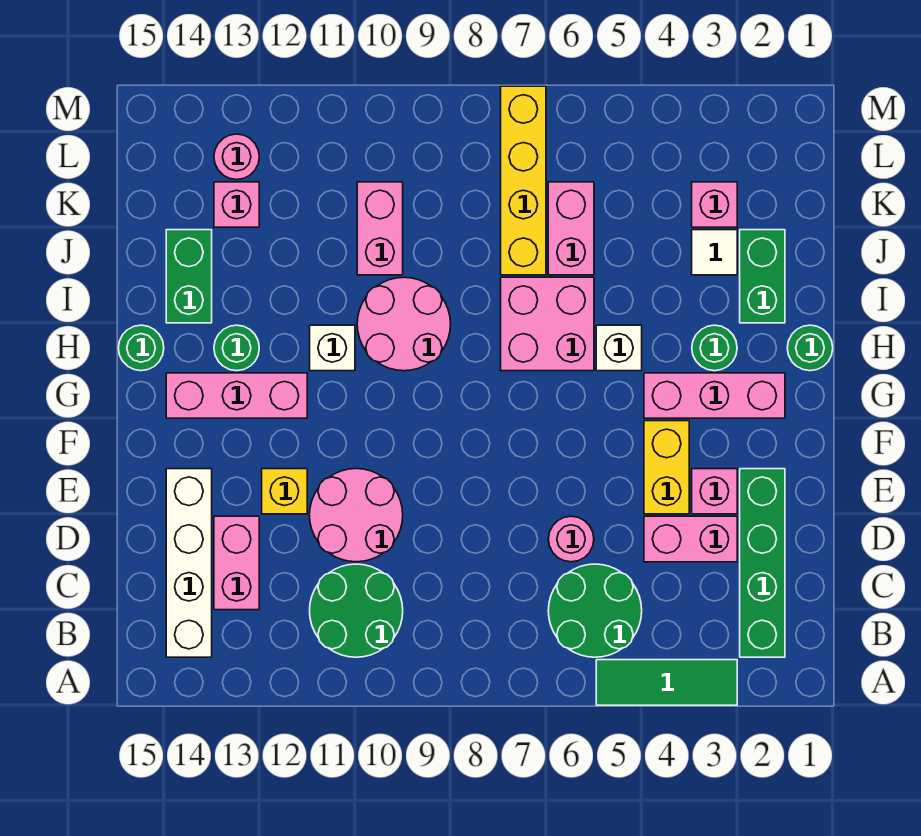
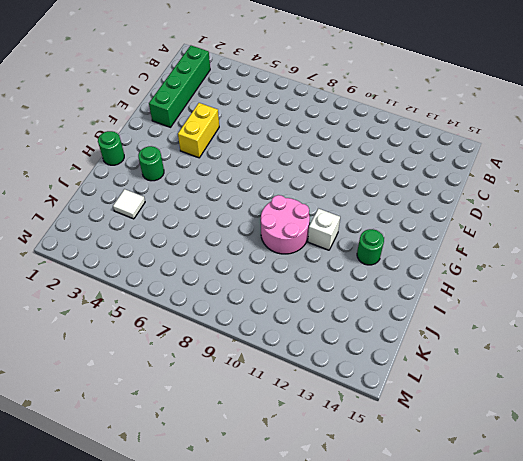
none -> green tile A3:A5 level 1
none -> green round brick B5:C6 level 1
none -> green round brick B10:C11 level 1
none -> white brick B14:E14 level 1

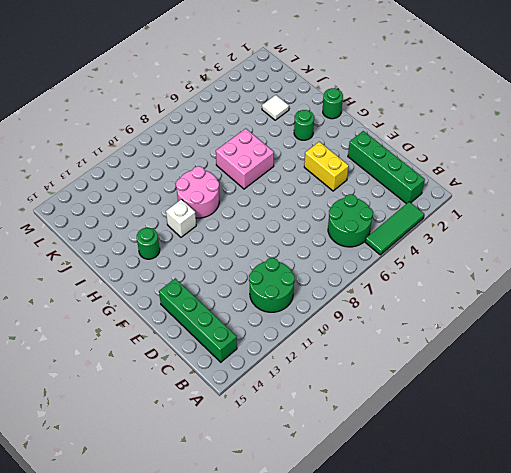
green brick B14:E14 level 1 -> white brick B14:E14 level 1
none -> pink brick C13:D13 level 1
none -> pink brick D3:D4 level 1
none -> pink round brick D6 level 1
none -> pink round brick D10:E11 level 1

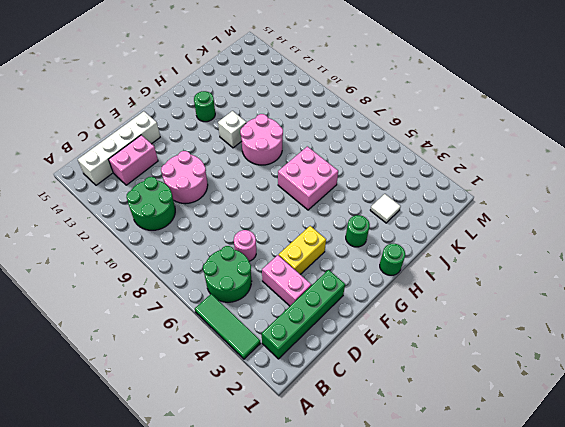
none -> pink brick E3 level 1
none -> yellow brick E12 level 1
none -> pink brick G2:G4 level 1
none -> pink brick G12:G14 level 1

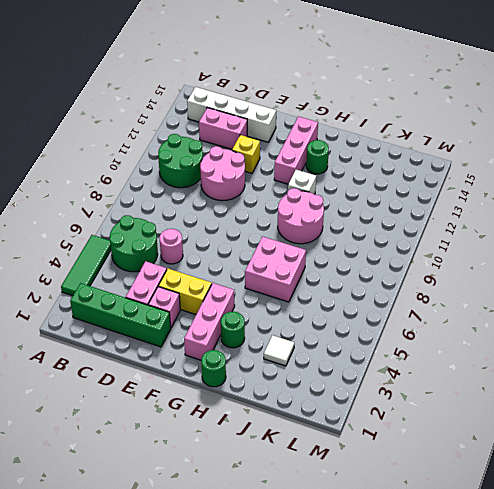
none -> white brick H5 level 1
none -> green round brick H15 level 1
none -> green brick I2:J2 level 1
none -> green brick I14:J14 level 1

